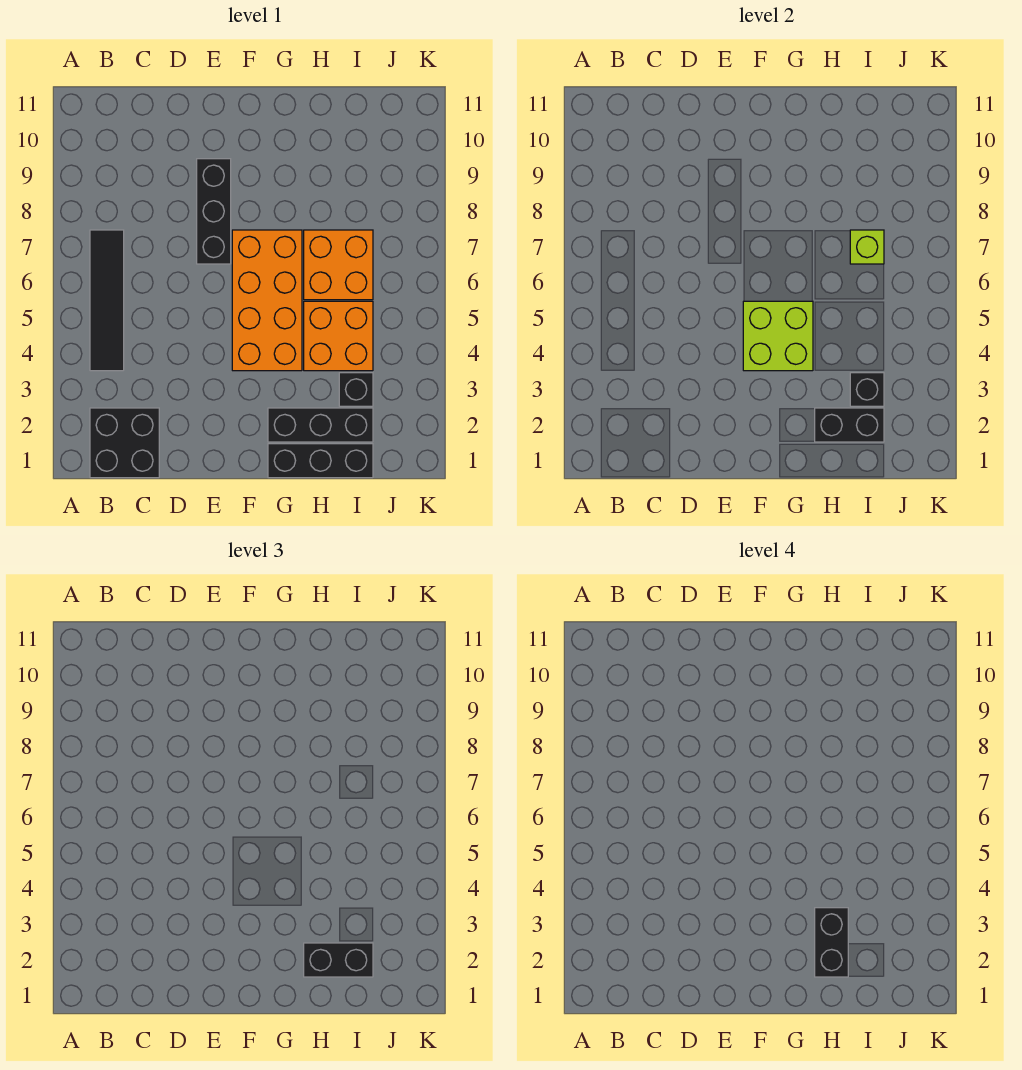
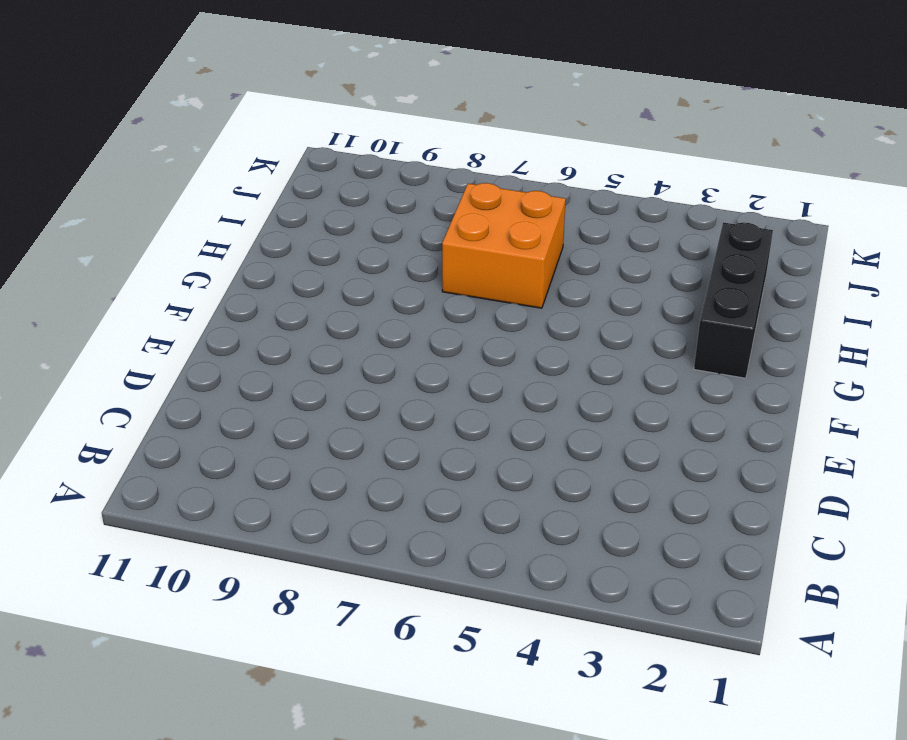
none -> black brick B1:C2 level 1
none -> black tile B4:B7 level 1
none -> black brick E7:E9 level 1

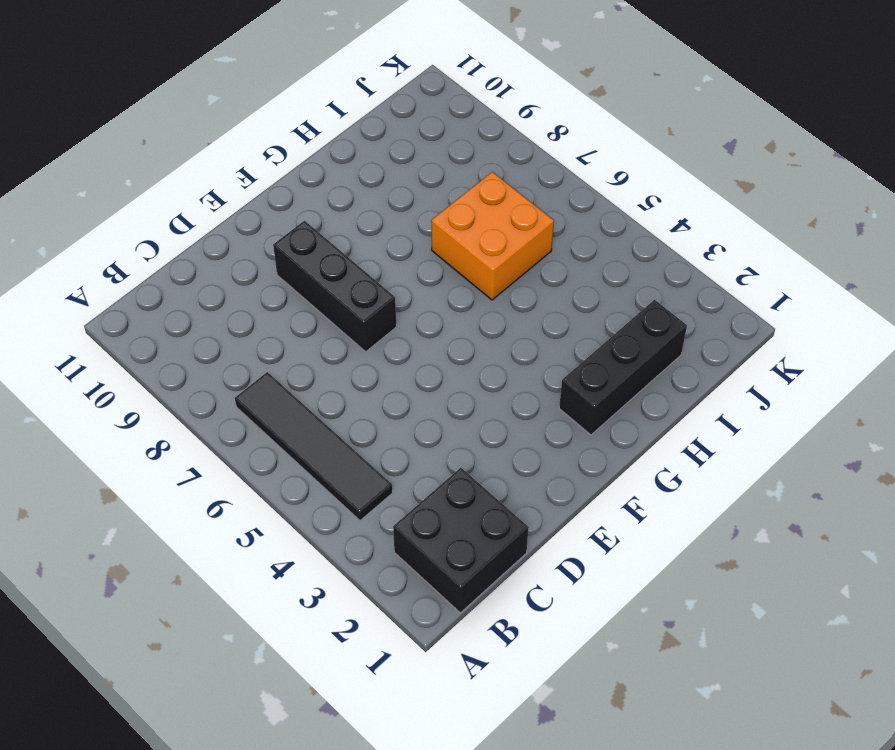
none -> orange brick F4:G7 level 1
none -> black brick G1:I1 level 1
none -> orange brick H4:I5 level 1

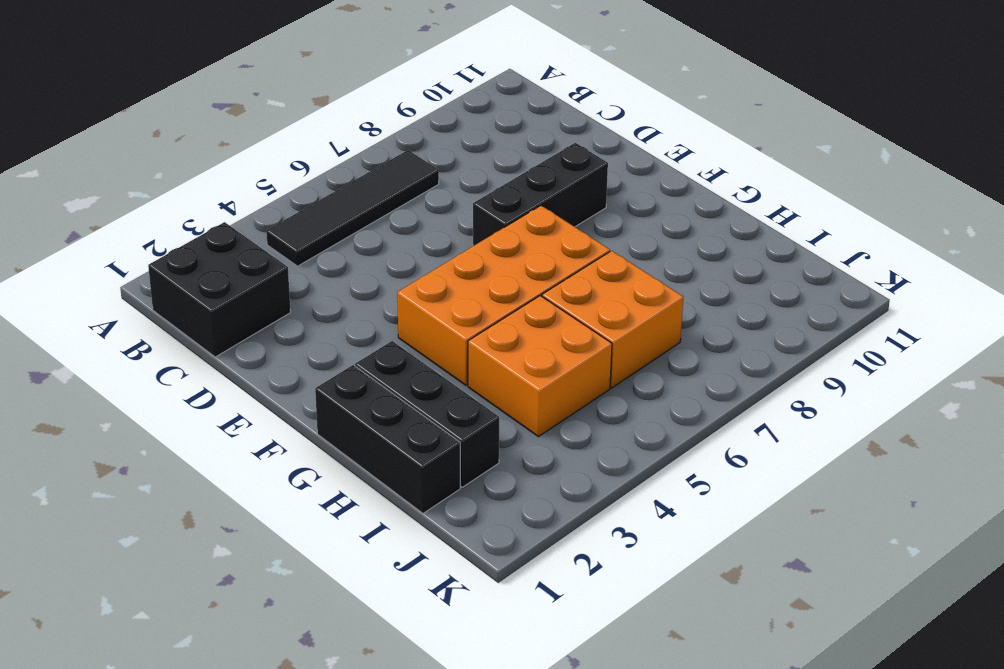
none -> black brick I3 level 1
none -> lime brick F4:G5 level 2
none -> black brick H2:I2 level 2

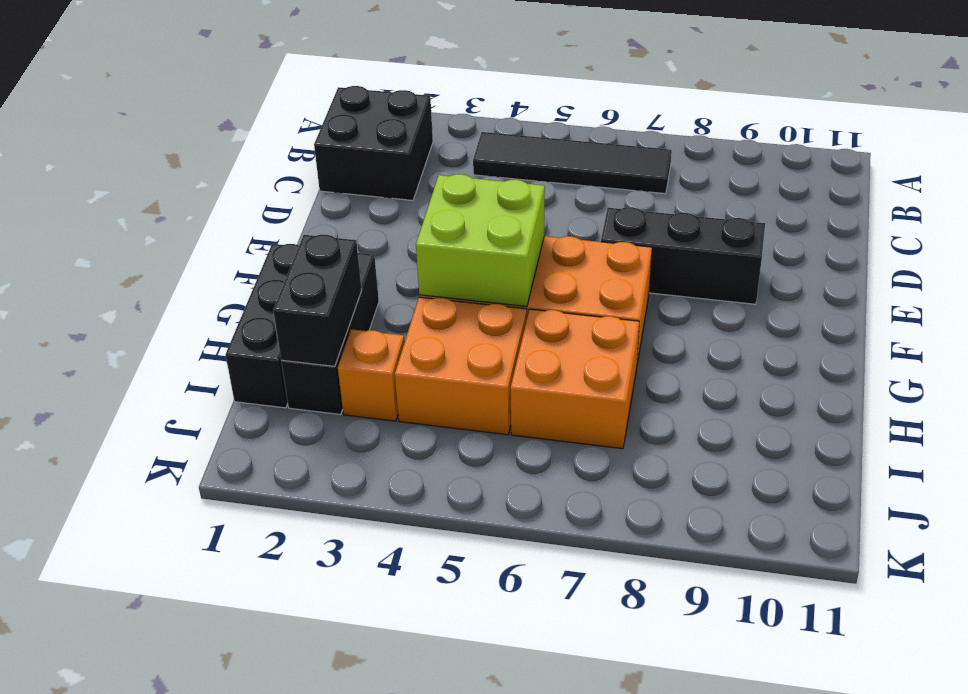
orange brick I3 level 1 -> black brick I3 level 1
none -> black brick I3 level 2
none -> lime brick I7 level 2
none -> black brick H2:I2 level 3

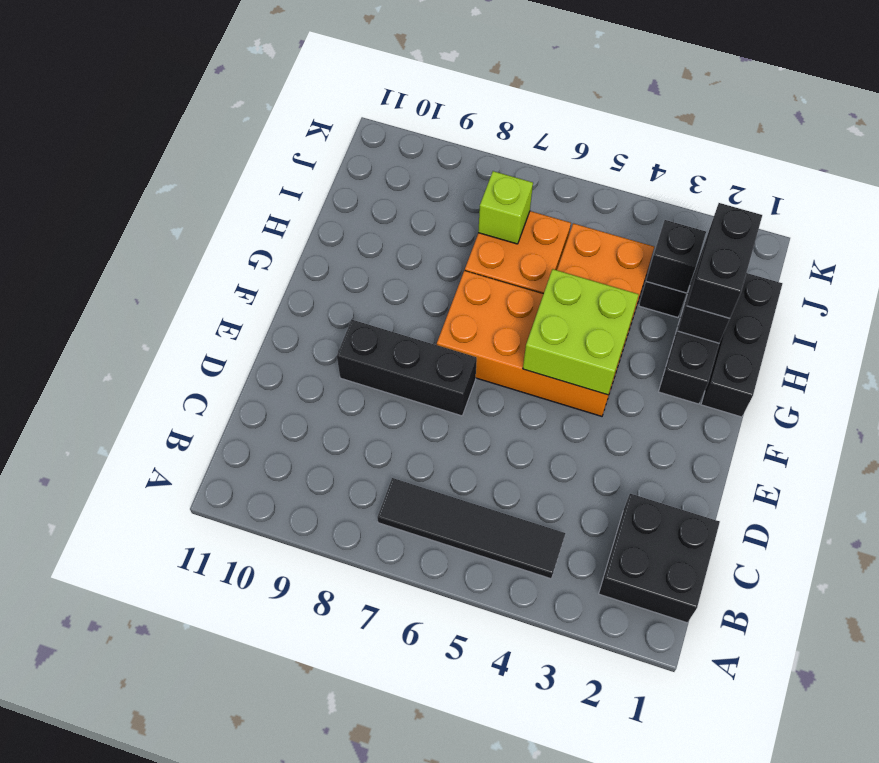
none -> black brick H2:H3 level 4

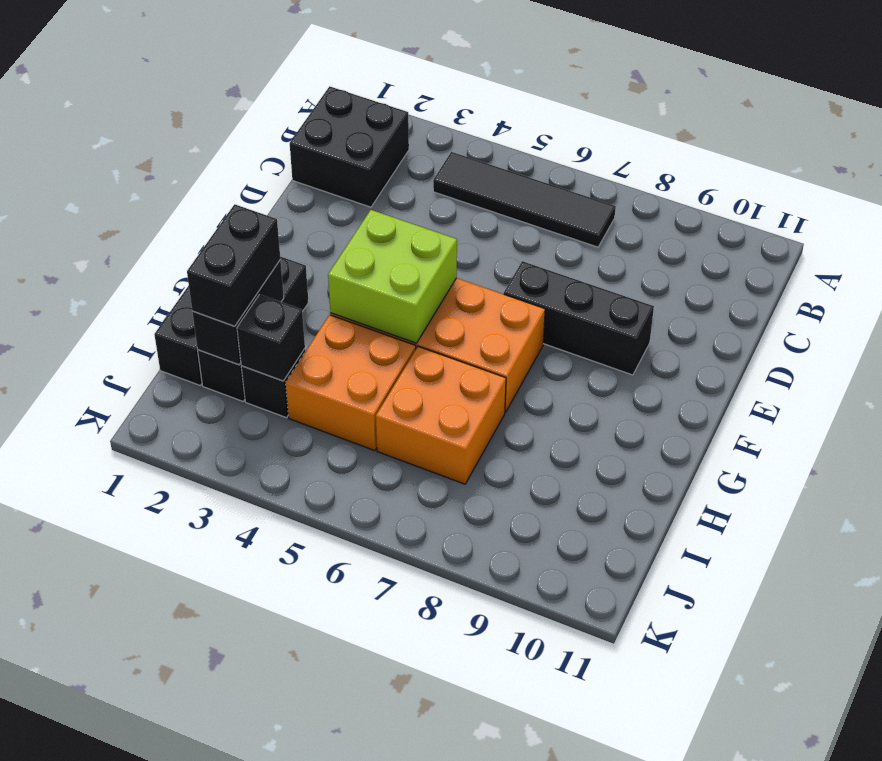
none -> lime brick I7 level 2
none -> black brick H2:H3 level 4

